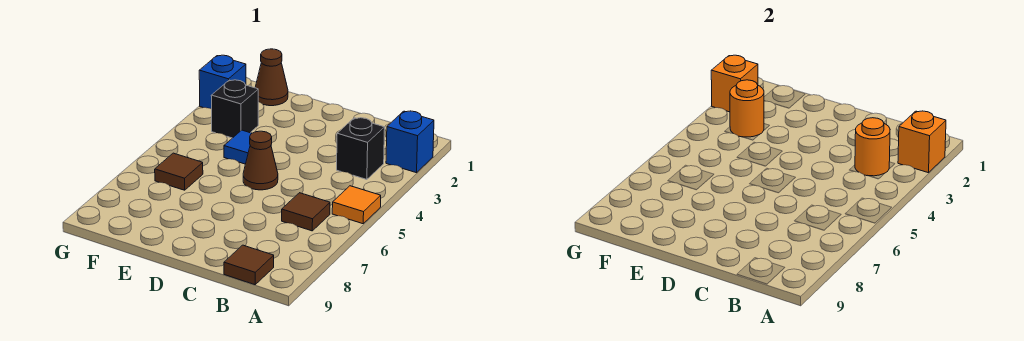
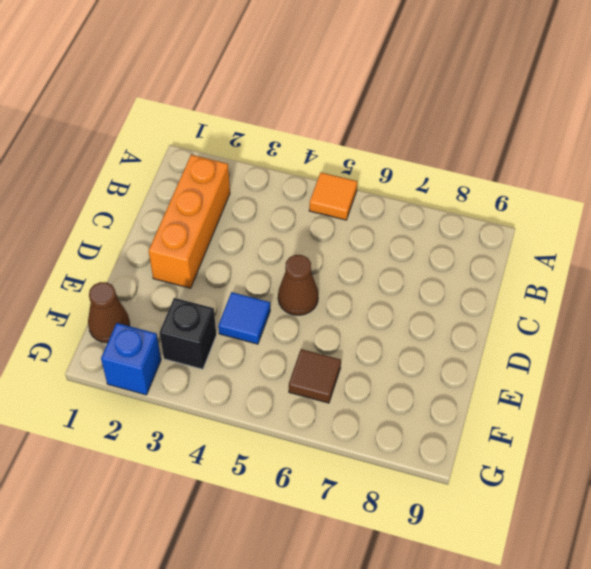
orange brick B2:D2 level 1 -> none
none -> blue brick A2 level 1
none -> black brick B3 level 1
none -> brown tile B6 level 1

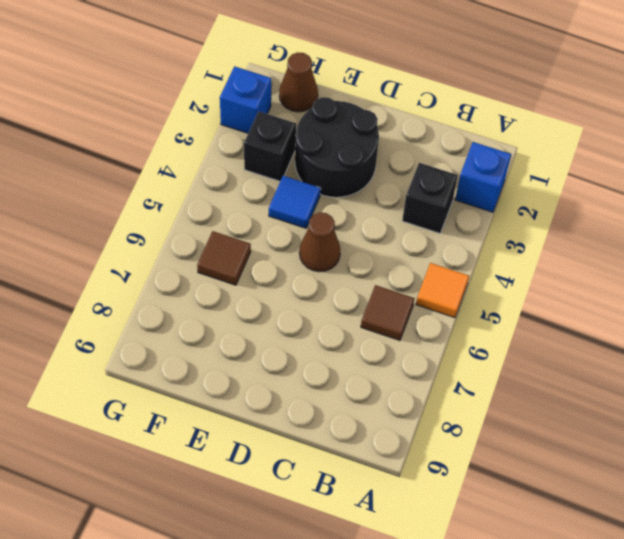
black round brick D2:E3 level 1 -> none
none -> brown tile B9 level 1
none -> orange brick A2 level 2
none -> orange round brick B3 level 2

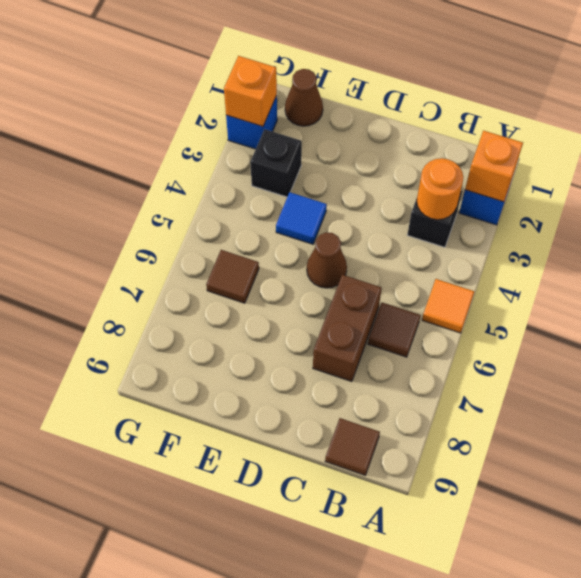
brown brick C6:C7 level 1 -> none
none -> orange round brick F3 level 2

